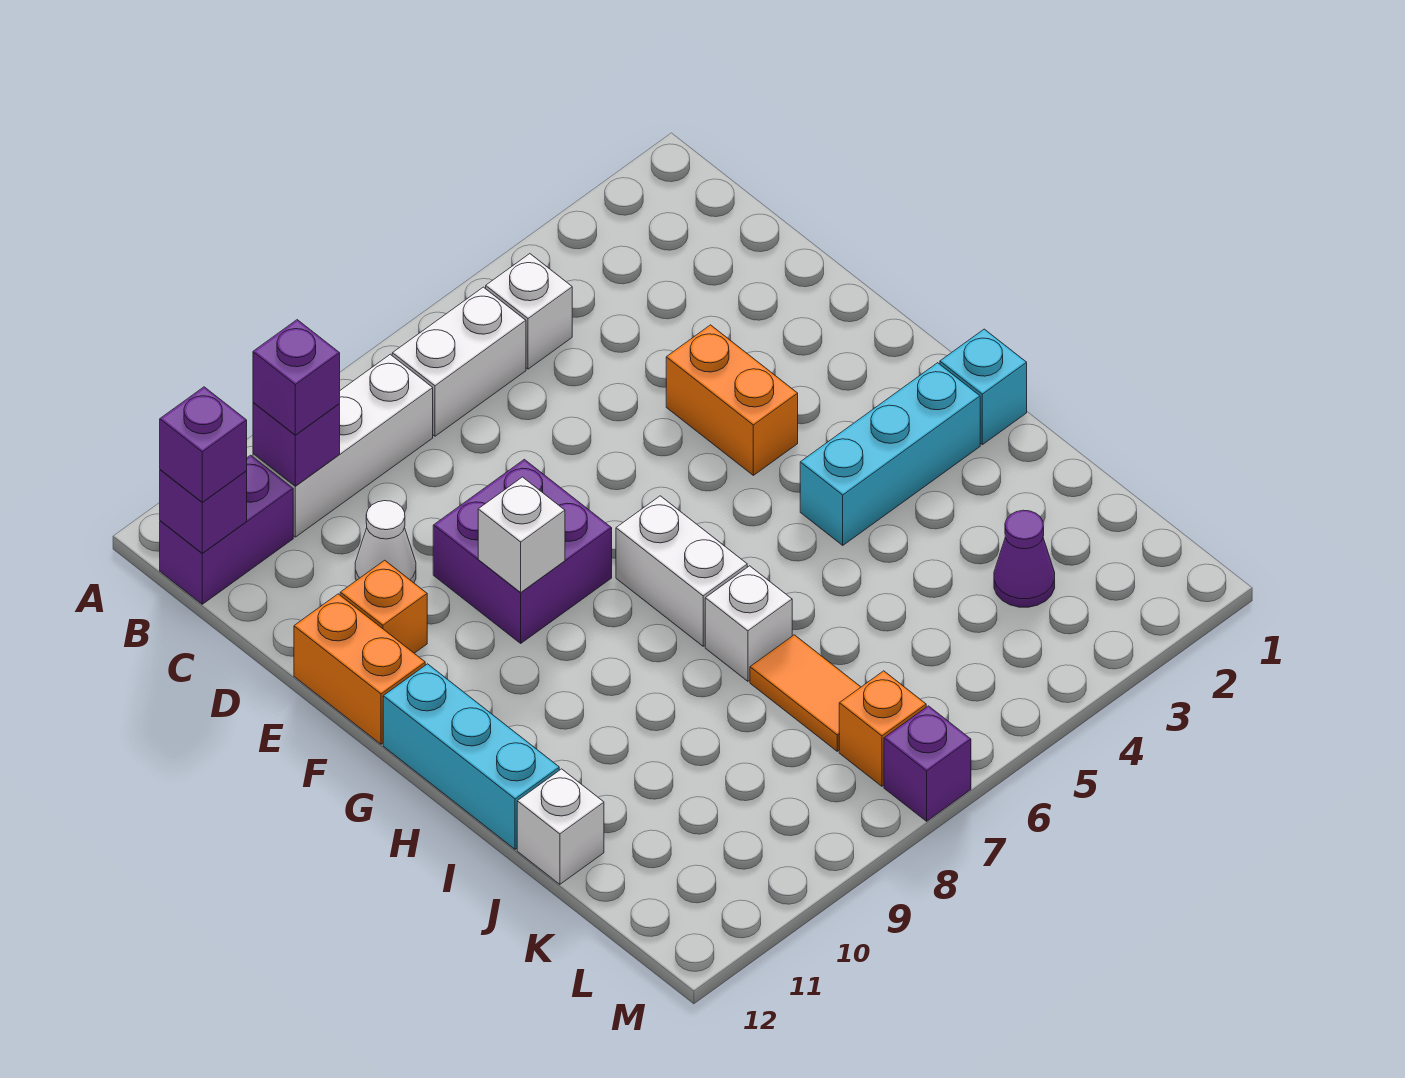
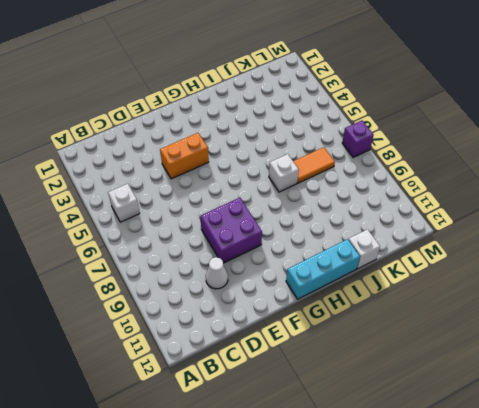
none -> white brick B6:B7 level 1
none -> white brick B8:B10 level 1
none -> purple brick B11:B12 level 1

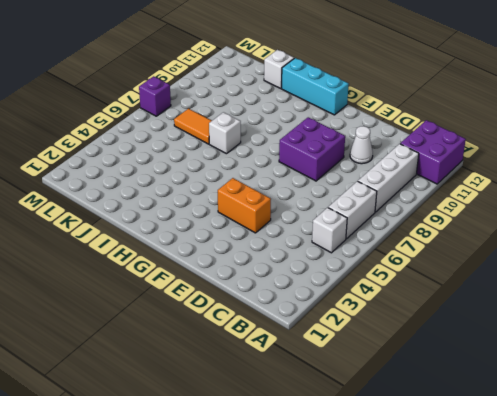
purple brick A11:B12 level 1 -> purple brick B11:B12 level 1
none -> orange brick E11 level 1
none -> orange brick E12:F12 level 1
none -> white brick G7:H7 level 1

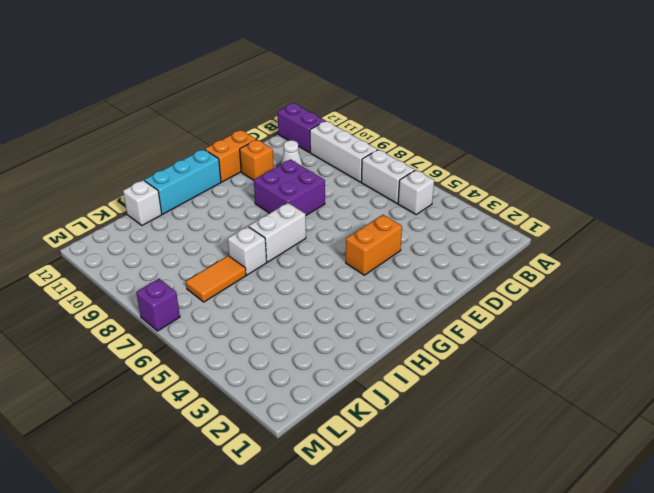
none -> cyan brick H1 level 1
none -> cyan brick H2:H4 level 1
none -> purple cone K3 level 1

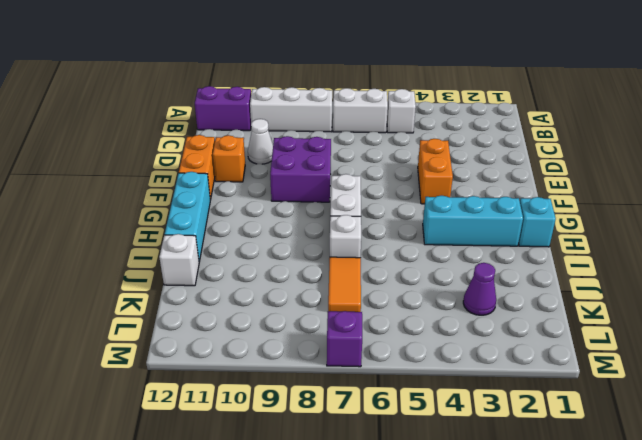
none -> orange brick L7 level 1
none -> purple brick B10 level 2
none -> purple brick B12 level 2

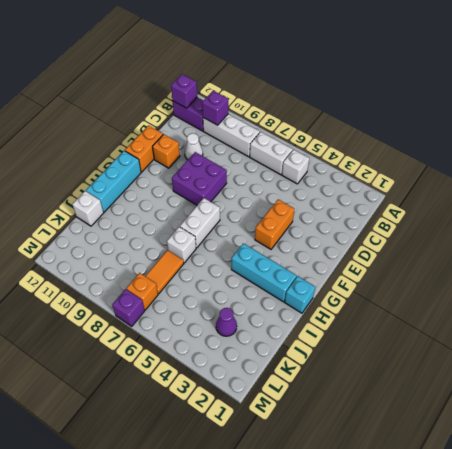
none -> white brick F9 level 2
none -> purple brick B10 level 3
none -> purple brick B12 level 3

